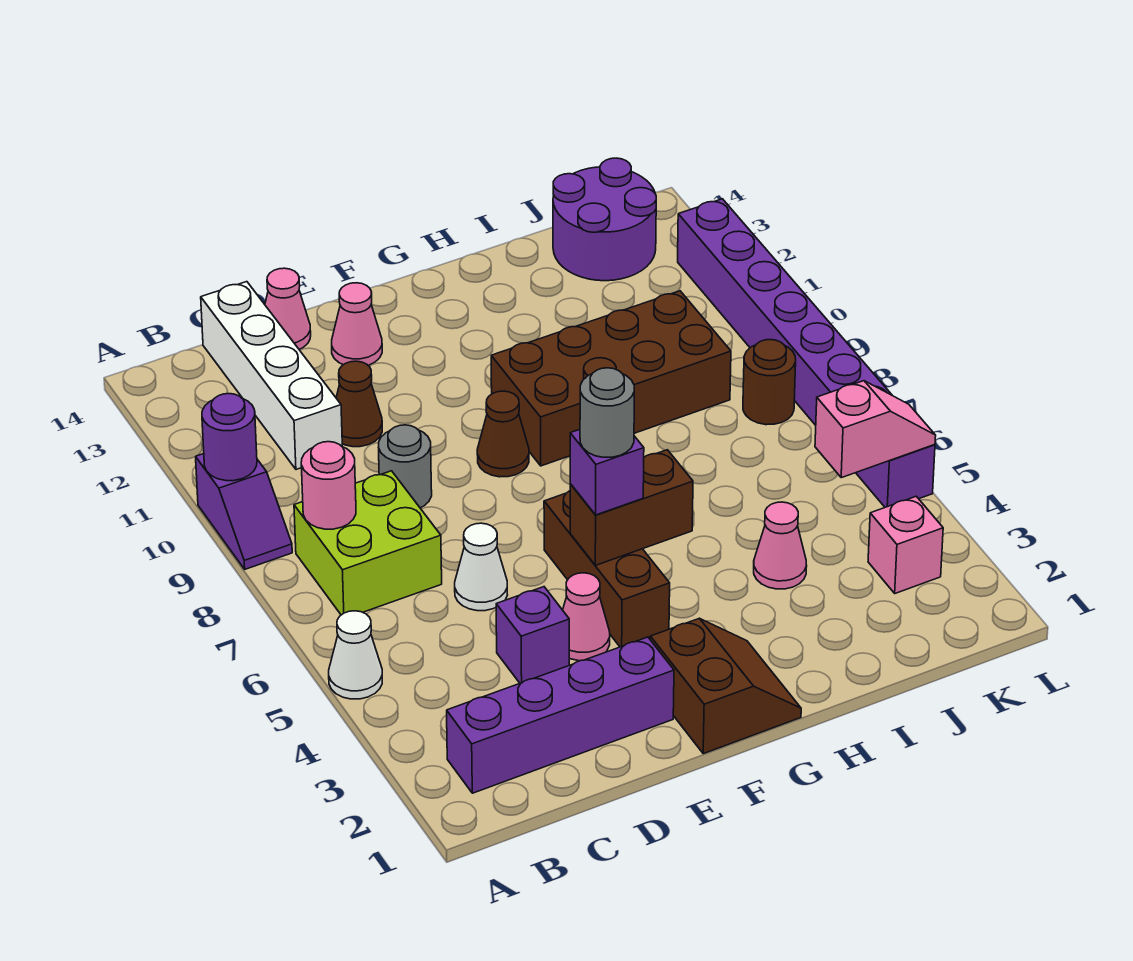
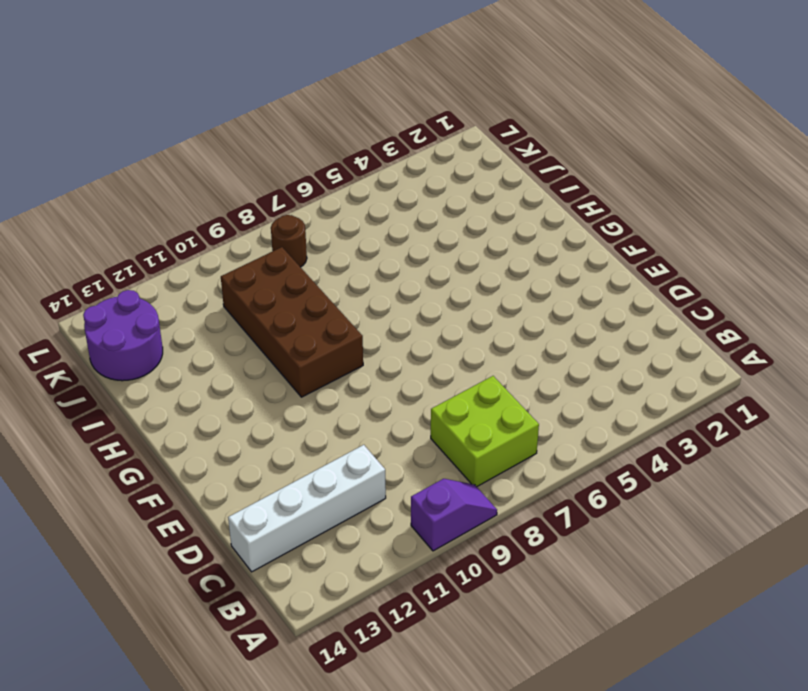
none -> white cone A5 level 1
none -> purple brick B2:E2 level 1
none -> purple brick D4 level 1

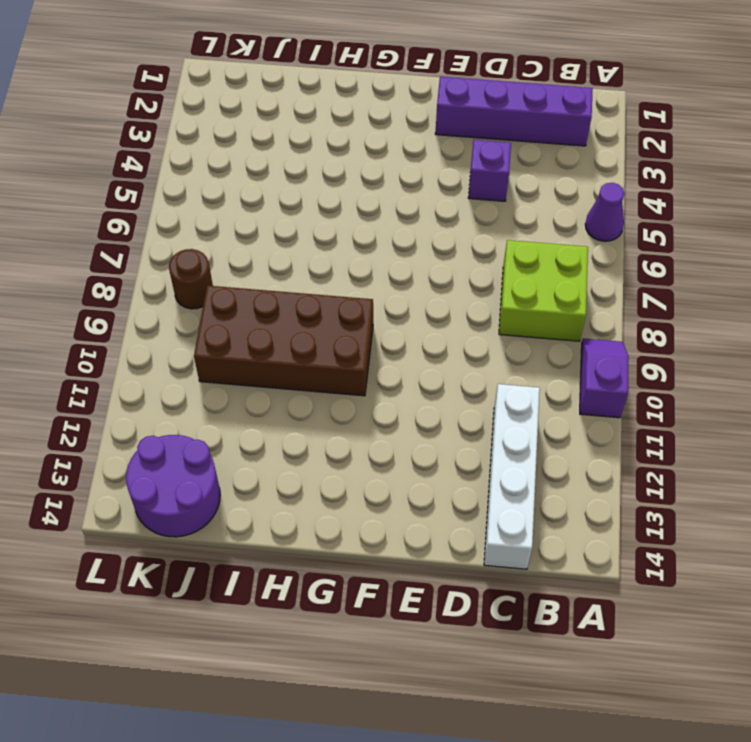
purple cone A5 level 1 -> white cone A5 level 1
none -> white cone D6 level 1
none -> grey round brick D9 level 1
none -> brown cone D11 level 1

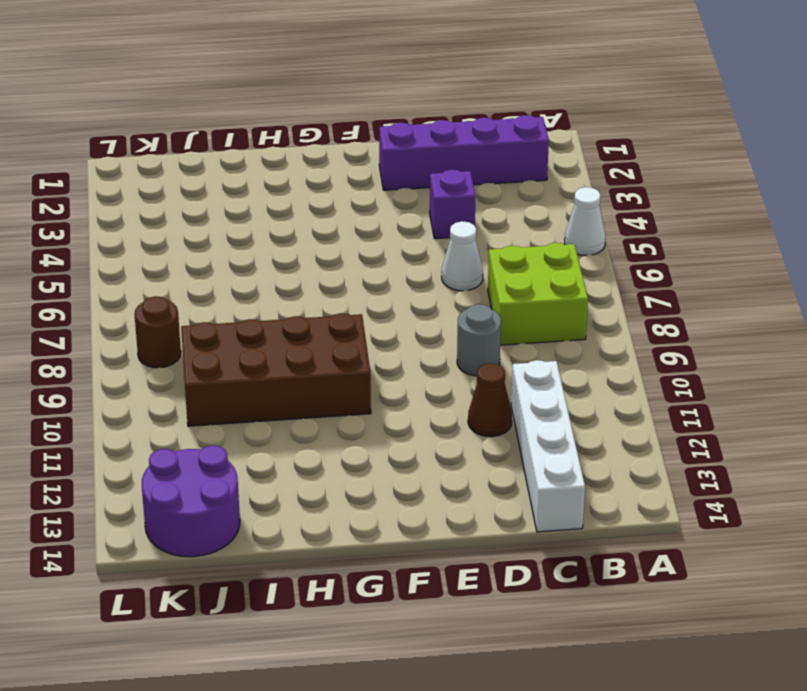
none -> purple slope A9:A10 level 1 top 10
none -> pink cone D14 level 1
none -> pink cone E4 level 1

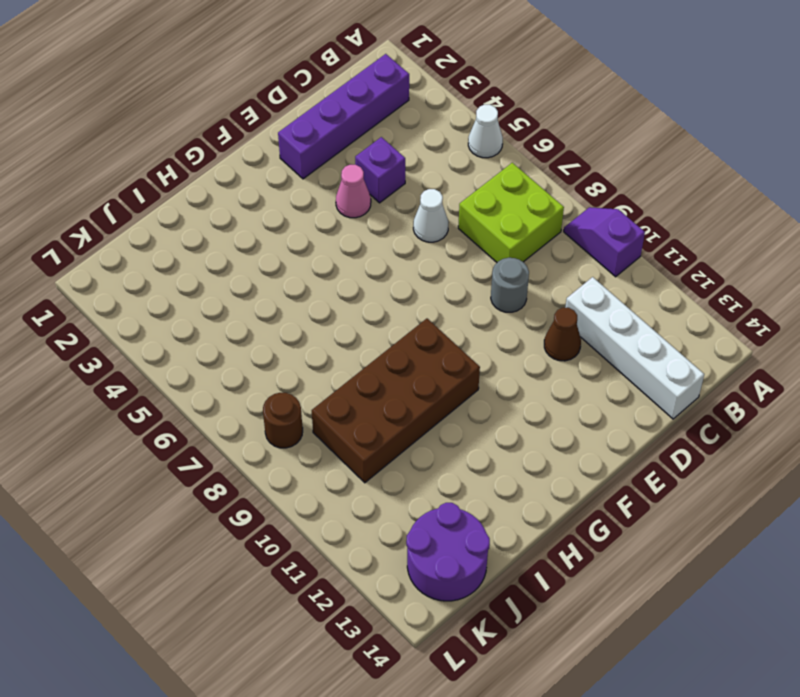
none -> pink cone D14 level 1
none -> pink cone E13 level 1
none -> brown slope F1:G2 level 1 top F

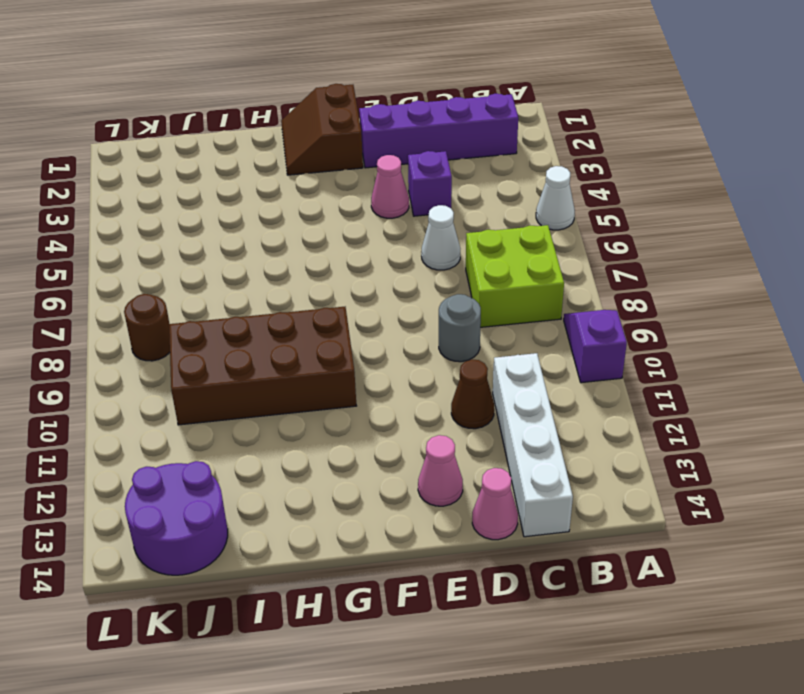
none -> brown brick F4:F6 level 1
none -> brown cone F9 level 1
none -> pink cone I4 level 1

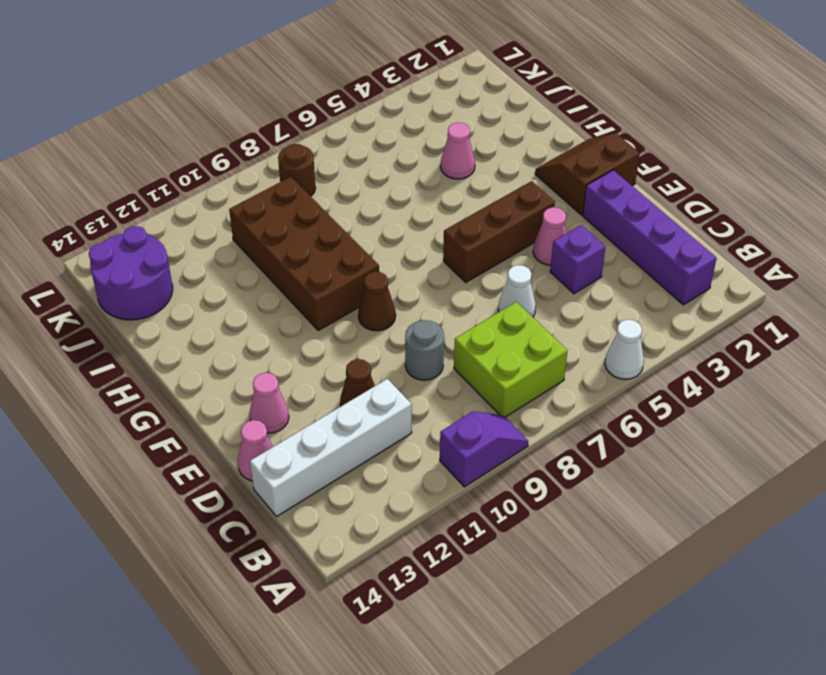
none -> pink brick K3 level 1
none -> purple brick L5:L12 level 1
none -> purple round brick A10 level 2

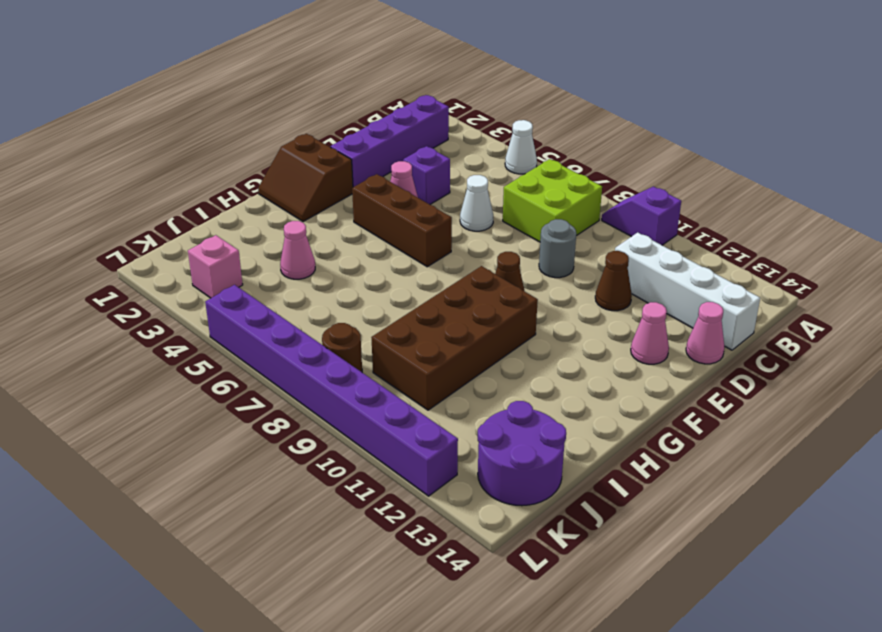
none -> purple round brick A10 level 2
none -> pink round brick B8 level 2
none -> brown brick F5:G5 level 2

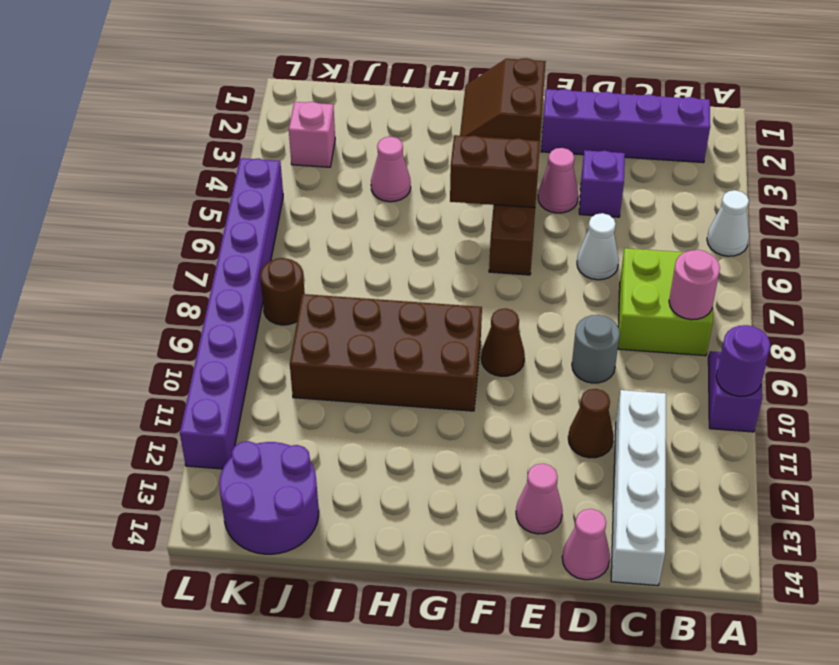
none -> pink slope K5:L5 level 2 top K
none -> purple brick F5 level 3
none -> grey round brick F5 level 4

